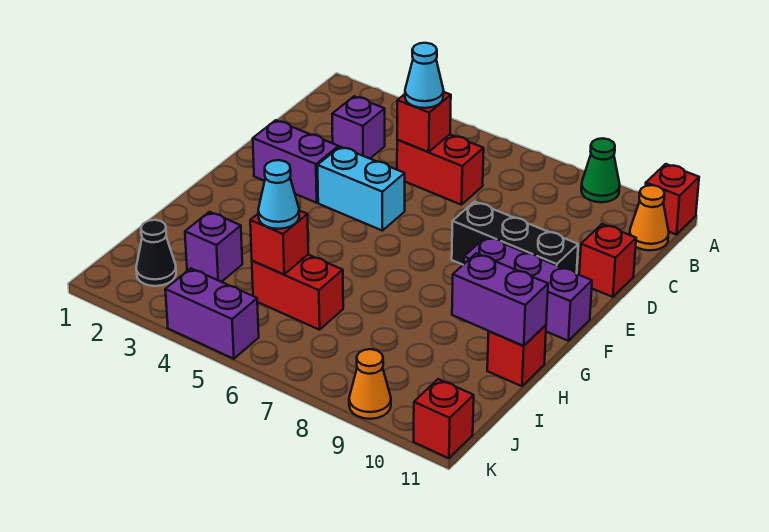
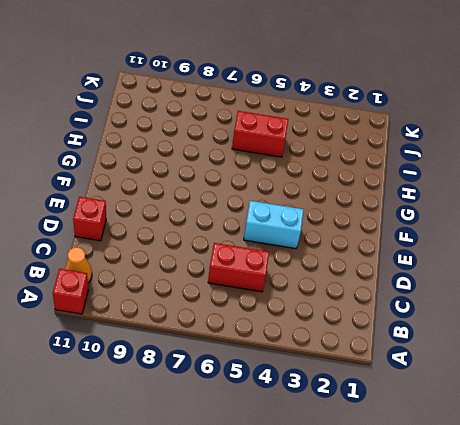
none -> green cone A9 level 1
none -> purple brick C3 level 1
none -> purple brick E2:E3 level 1

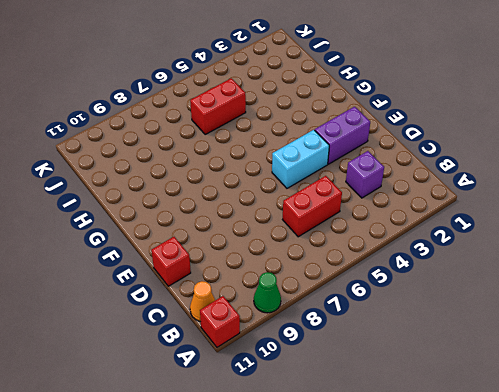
none -> black brick E8:E10 level 1
none -> purple brick F9:F11 level 1
none -> red brick H11 level 1

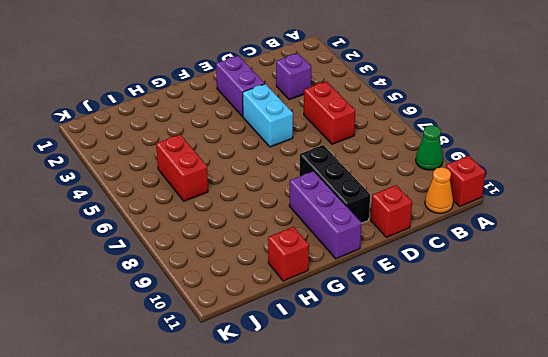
none -> purple brick I3 level 1
none -> black cone J2 level 1
none -> purple brick K4:K5 level 1

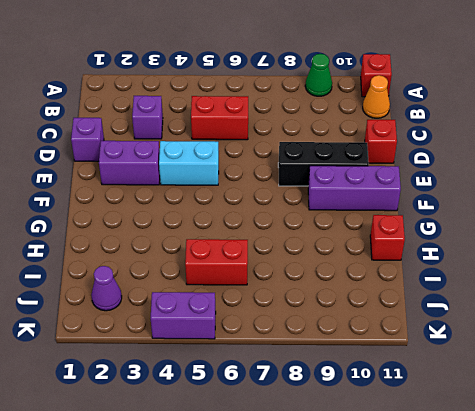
purple brick D1 level 1 -> purple brick I3 level 1
purple cone J2 level 1 -> black cone J2 level 1
none -> orange cone K9 level 1
none -> red brick K11 level 1
none -> red brick C5 level 2

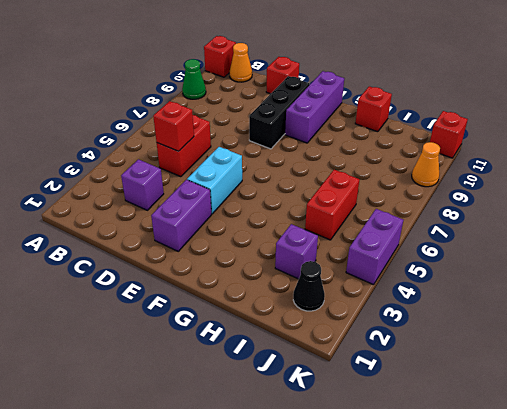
none -> purple brick H10:H11 level 2
none -> red brick I5 level 2
none -> cyan cone C5 level 3

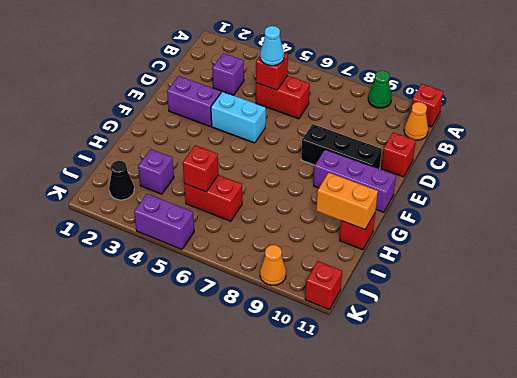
orange brick H10:H11 level 2 -> purple brick H10:H11 level 2
none -> cyan cone I5 level 3

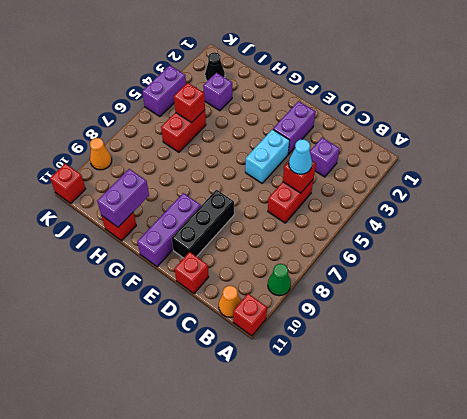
none -> cyan cone I5 level 3

